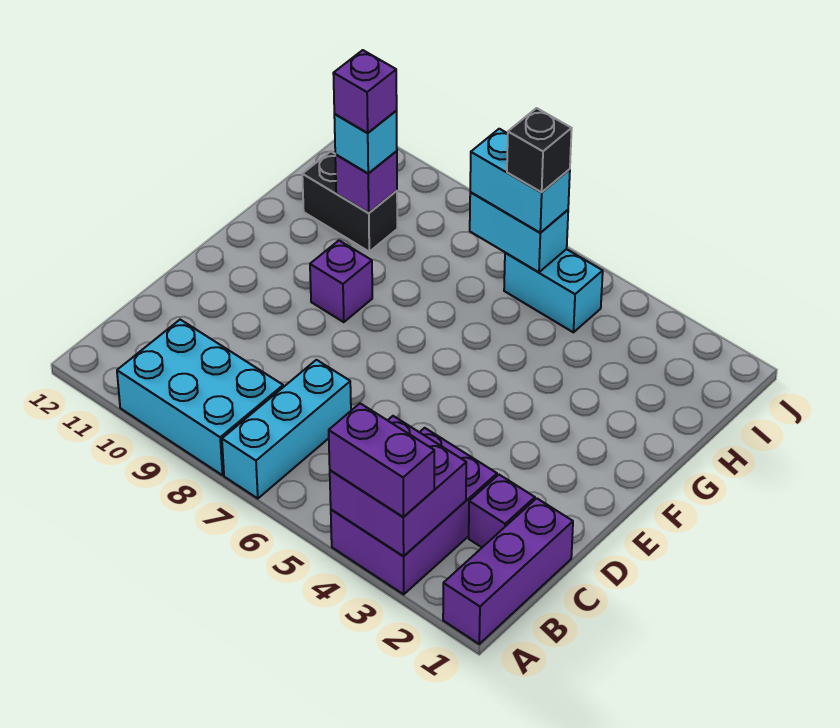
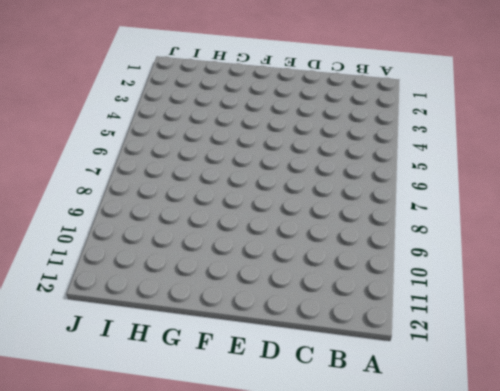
none -> purple brick A1:C1 level 1
none -> purple brick A3:C4 level 1
none -> cyan brick A7:C7 level 1

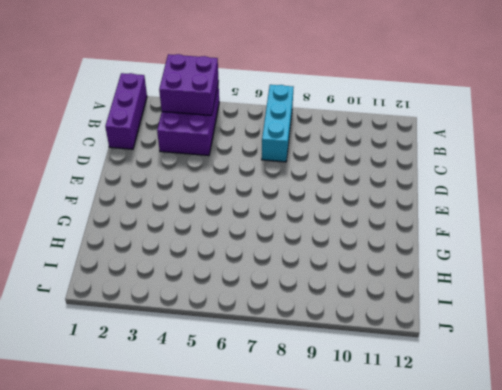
none -> cyan brick A8:B10 level 1
none -> purple brick C2 level 1
none -> purple brick F9 level 1

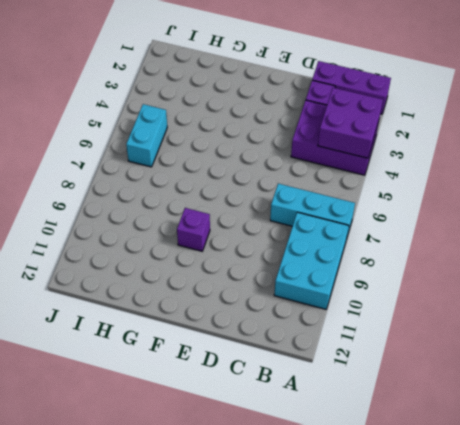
none -> black brick H10:H11 level 1
none -> purple brick H10 level 2
none -> cyan brick I6:I7 level 2

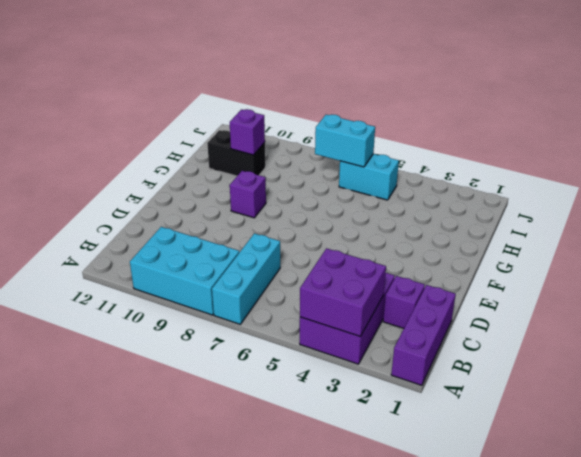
none -> purple brick A3:A4 level 3
none -> cyan brick H10 level 3
none -> cyan brick I6:I7 level 3

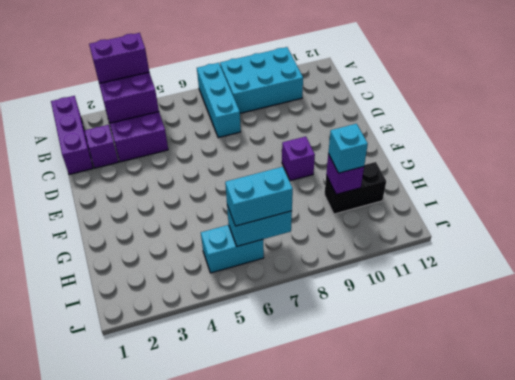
none -> purple brick H10 level 4
none -> black brick I6 level 4

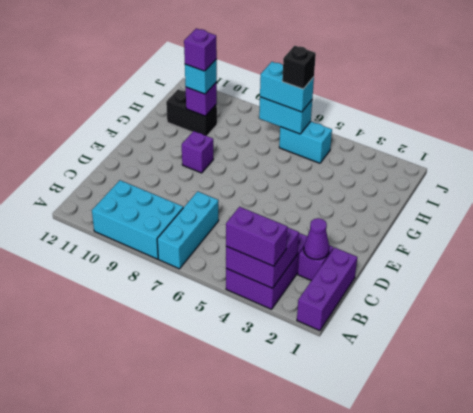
purple cone C2 level 2 -> none

